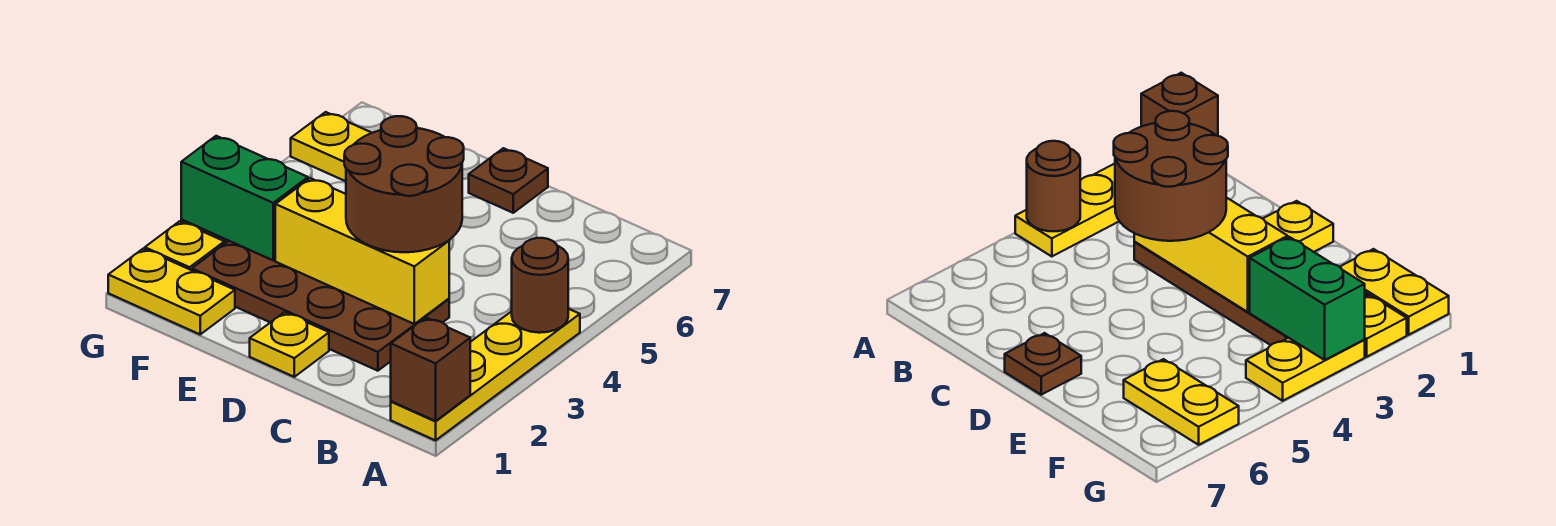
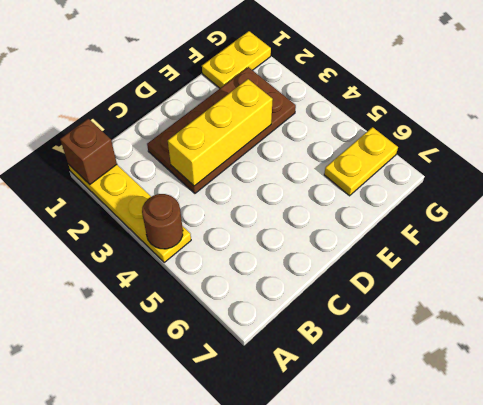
none -> yellow plate D1 level 1
none -> brown plate D7 level 1
none -> yellow plate G2 level 1

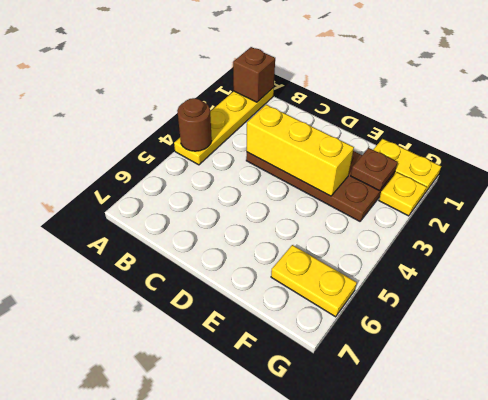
brown plate F2 level 2 -> brown plate D7 level 1
none -> yellow plate D1 level 1
none -> yellow plate G3:G4 level 1
none -> green brick F3:G3 level 2

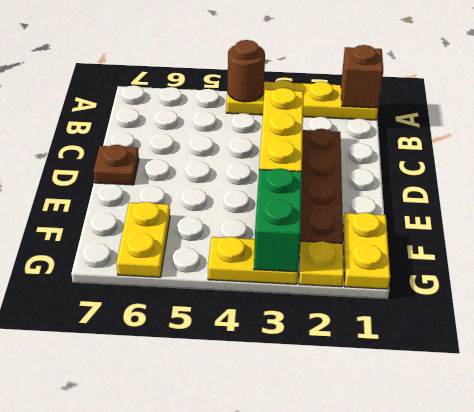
none -> yellow plate D1 level 1
none -> brown round brick C3:D4 level 3

